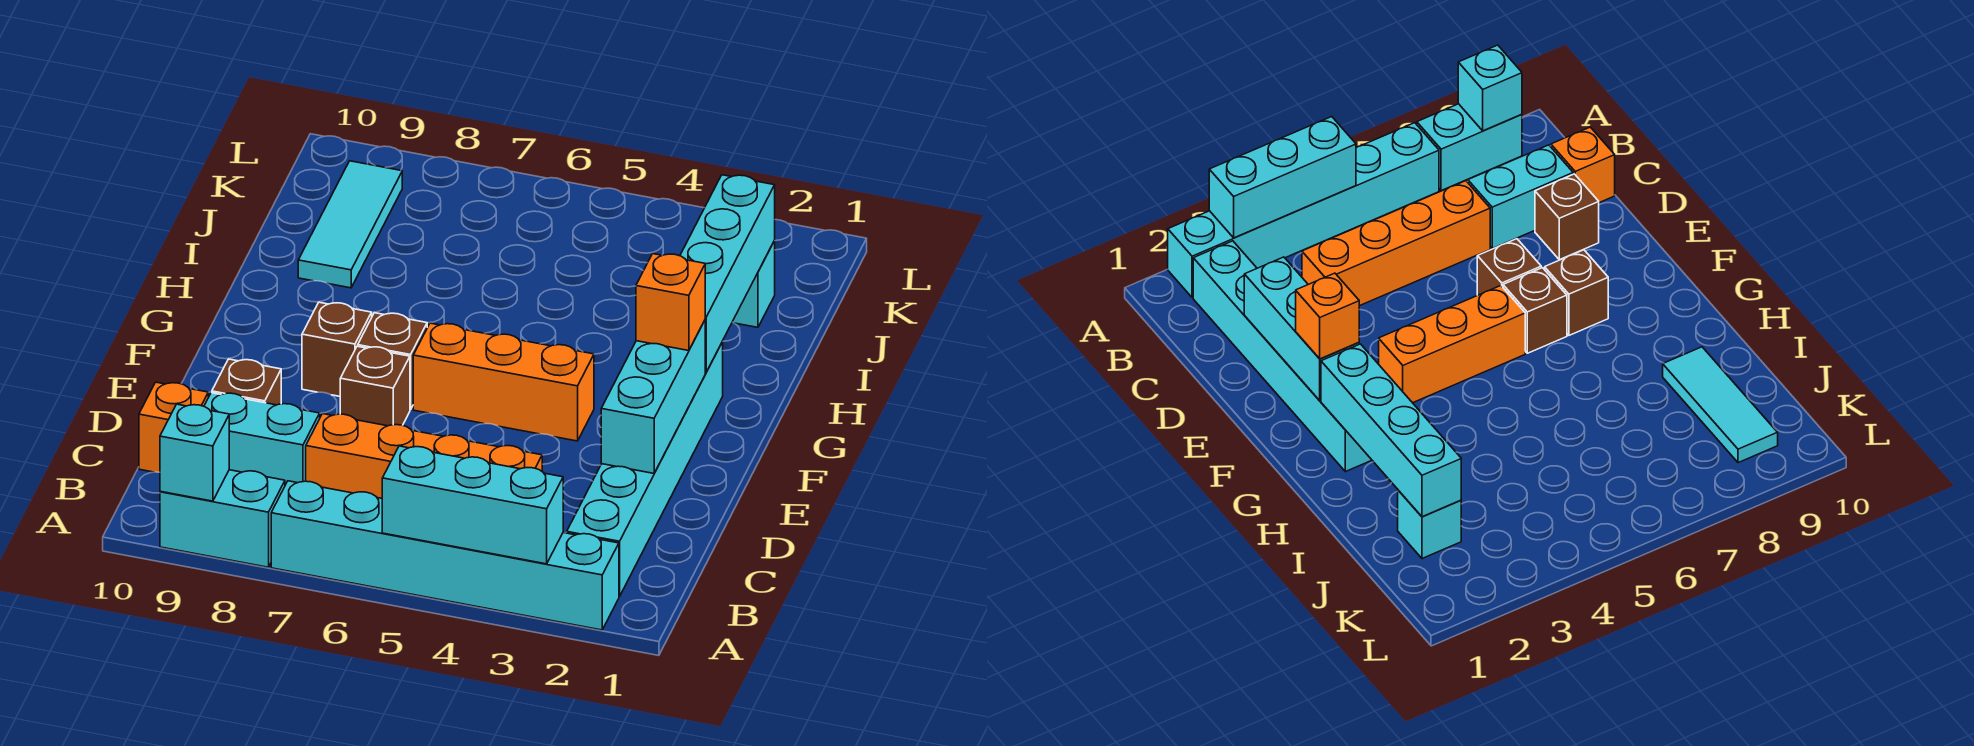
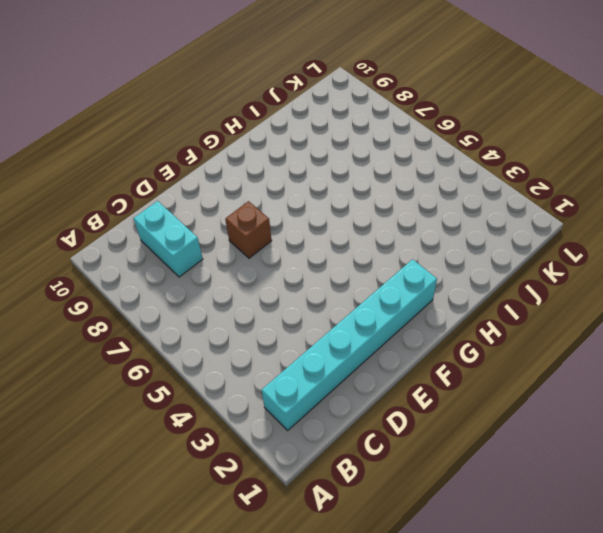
none -> cyan brick A2:A7 level 1
none -> cyan brick A8:A9 level 1
none -> orange brick C4:C7 level 1

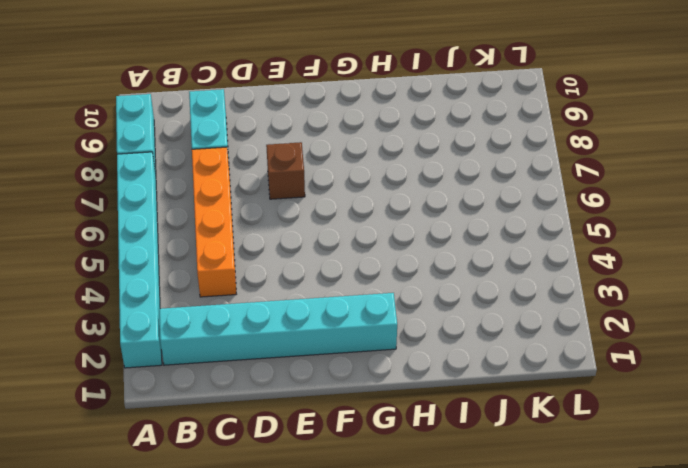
none -> orange brick C10 level 1
none -> brown brick D9 level 1
none -> orange brick F4:F6 level 1

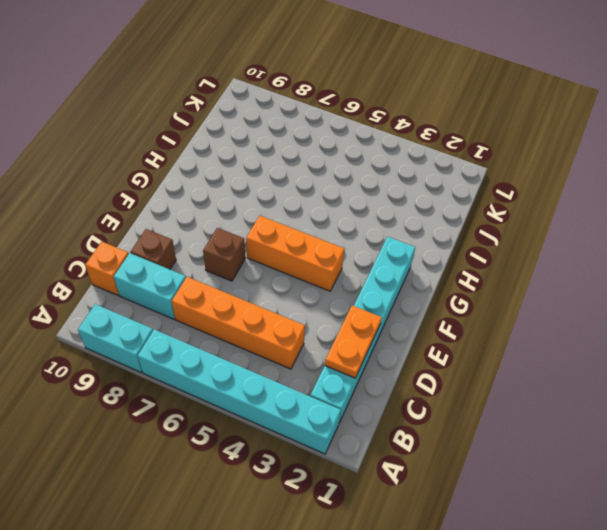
orange plate C2:D2 level 2 -> cyan brick D2:F2 level 2
none -> brown brick F7 level 1
none -> brown brick F8 level 1
none -> cyan tile I9:K9 level 1

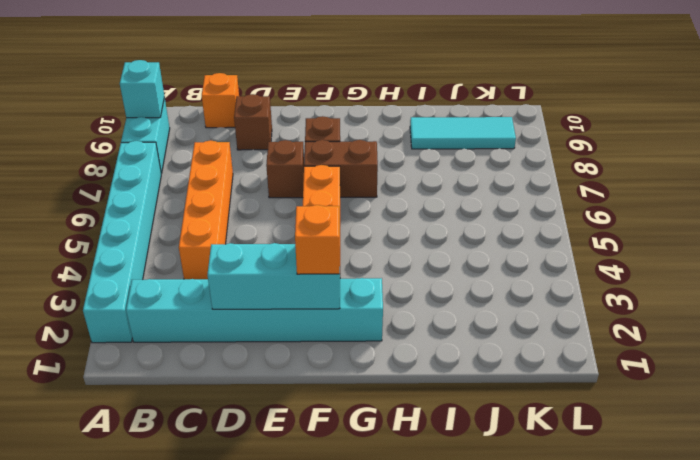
brown brick F7:G7 level 1 -> brown brick F7 level 1
none -> cyan brick C8:C9 level 1
none -> cyan brick J2 level 1
none -> cyan brick A3:A5 level 2

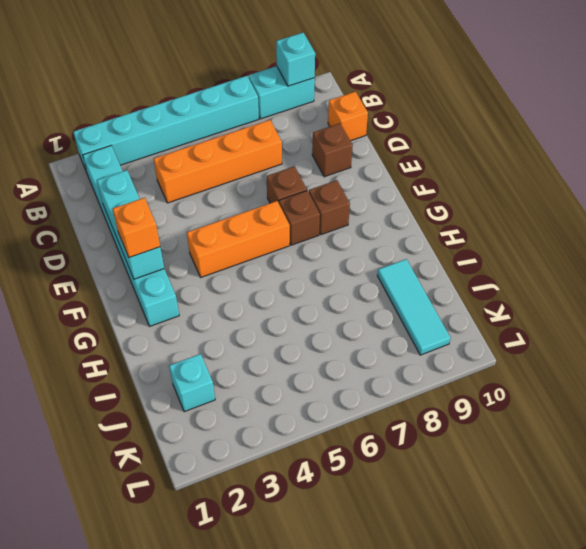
none -> cyan brick C8:C9 level 1
none -> cyan brick A3:A5 level 2
none -> cyan brick G2:J2 level 2

